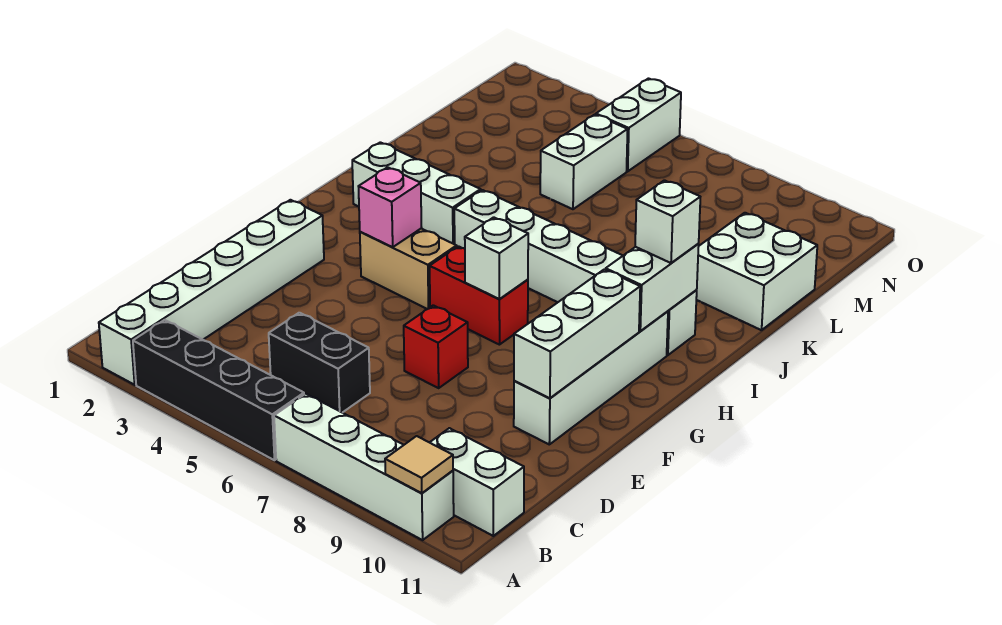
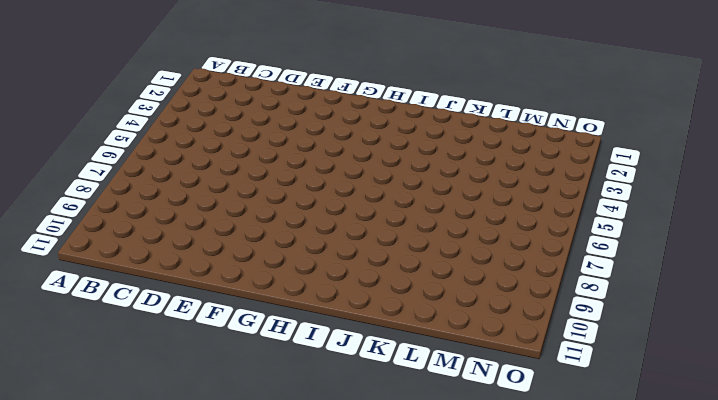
none -> white brick A2:F2 level 1
none -> black brick A3:A6 level 1
none -> white brick A7:A10 level 1

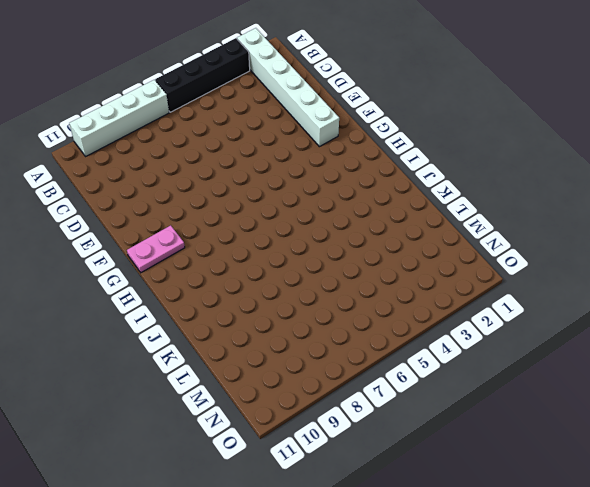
pink plate G10:G11 level 1 -> white brick E10:H10 level 1
none -> white brick B10:B11 level 1
none -> black brick C5:C6 level 1
none -> red brick E7 level 1

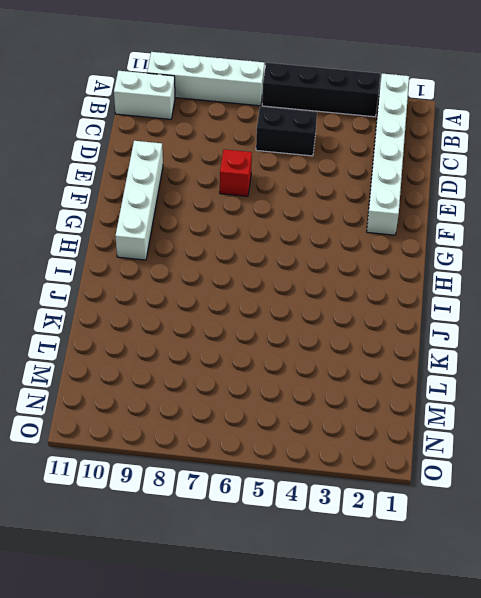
none -> tan brick G4:G5 level 1
none -> red brick G6:G7 level 1
none -> white brick I2:I4 level 1

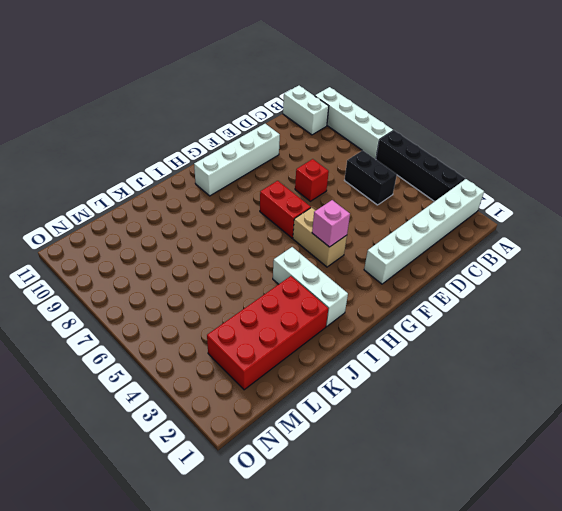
red brick J2:M3 level 1 -> none
none -> white brick I5:I10 level 1
none -> white brick K10:L11 level 1
none -> white brick L5:M5 level 1

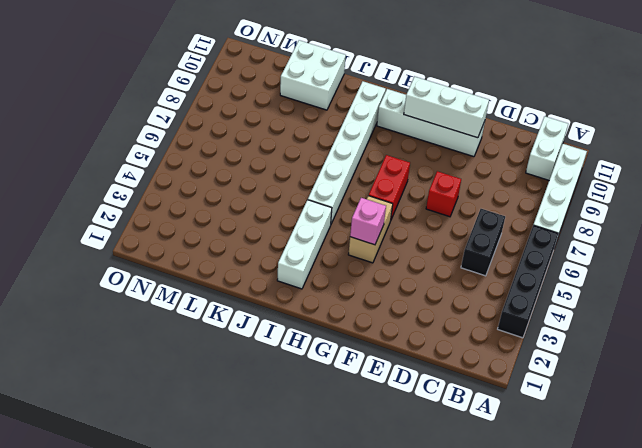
none -> white brick A2:F2 level 1
none -> white brick L5:M5 level 1
none -> white brick N5:O5 level 1

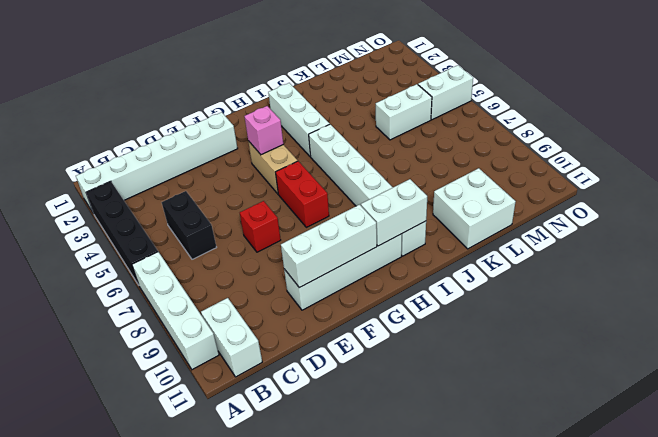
none -> tan tile A10 level 2
none -> white brick G7 level 2
none -> white brick I10 level 3

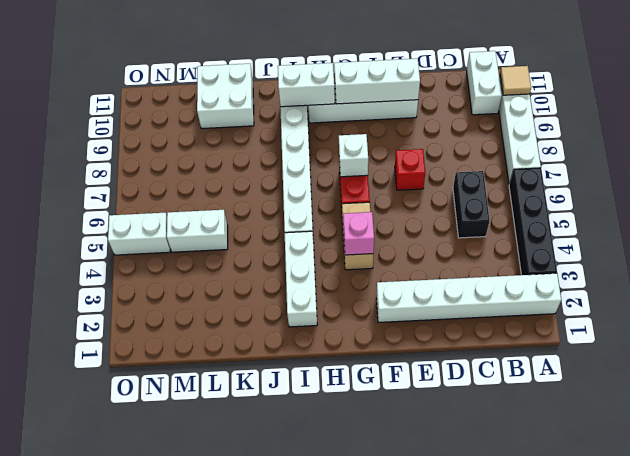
none -> white brick I10 level 3

